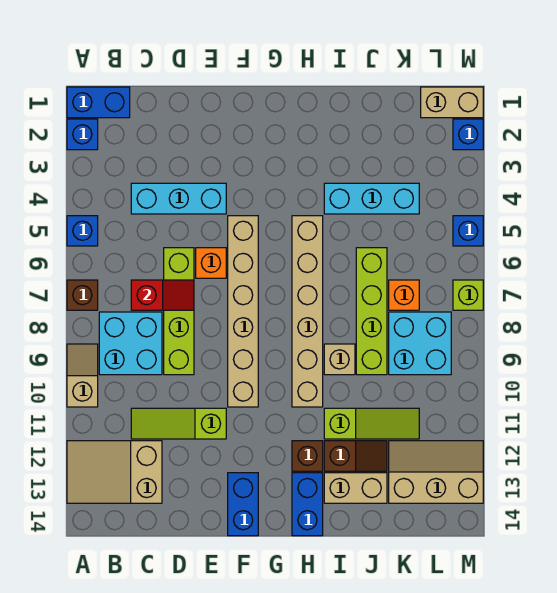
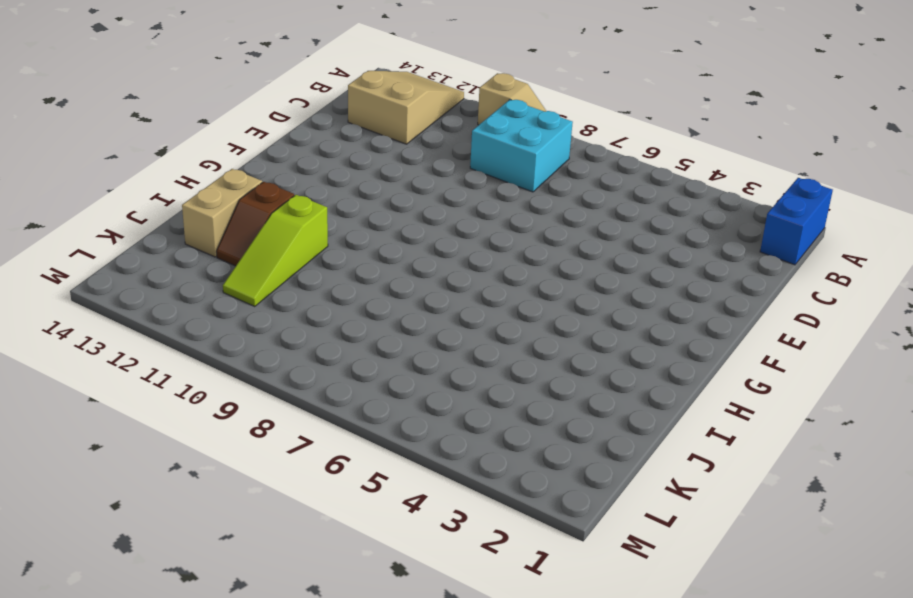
none -> blue brick A2 level 1
none -> blue brick A5 level 1
none -> brown brick A7 level 1
none -> cyan brick C4:E4 level 1

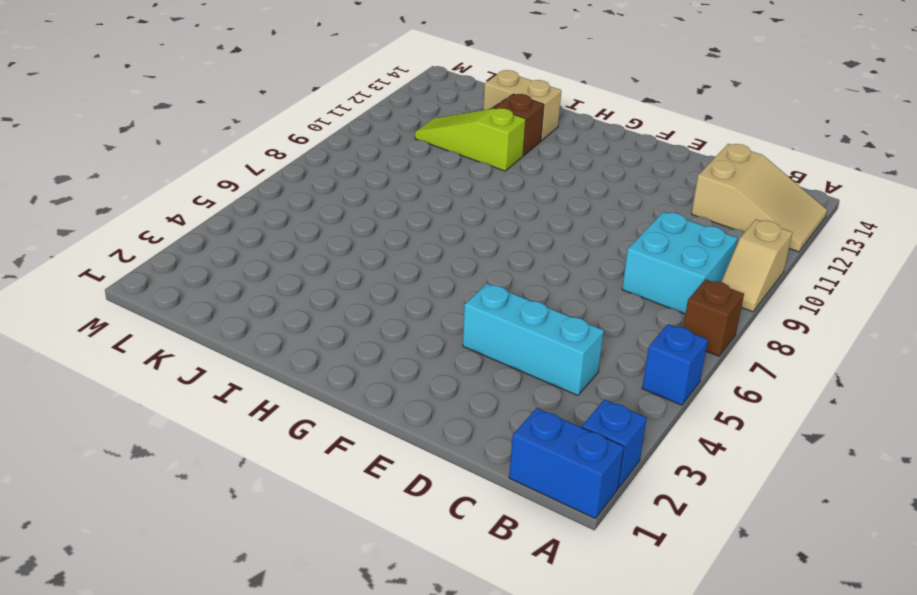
none -> lime slope C11:E11 level 1 top E
none -> lime brick D6:D9 level 1
none -> orange brick E6 level 1
none -> tan brick F5:F10 level 1

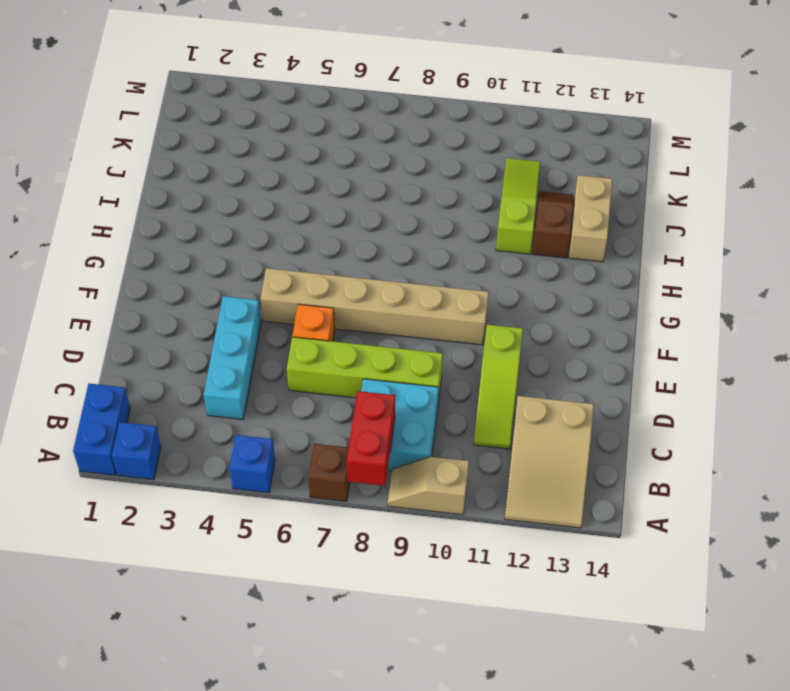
red brick A8:B8 level 2 -> none
none -> blue brick F13:F14 level 1
none -> tan brick H5:H10 level 1
none -> brown brick H12 level 1
none -> blue brick H13:H14 level 1

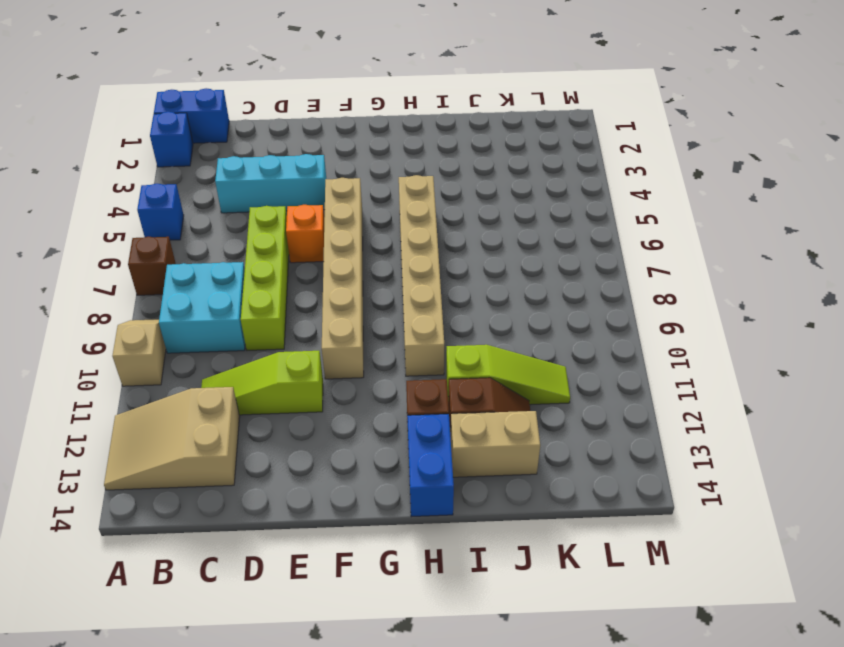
none -> blue brick F13:F14 level 1
none -> cyan brick I4:K4 level 1
none -> tan brick I9 level 1
none -> lime brick J6:J9 level 1

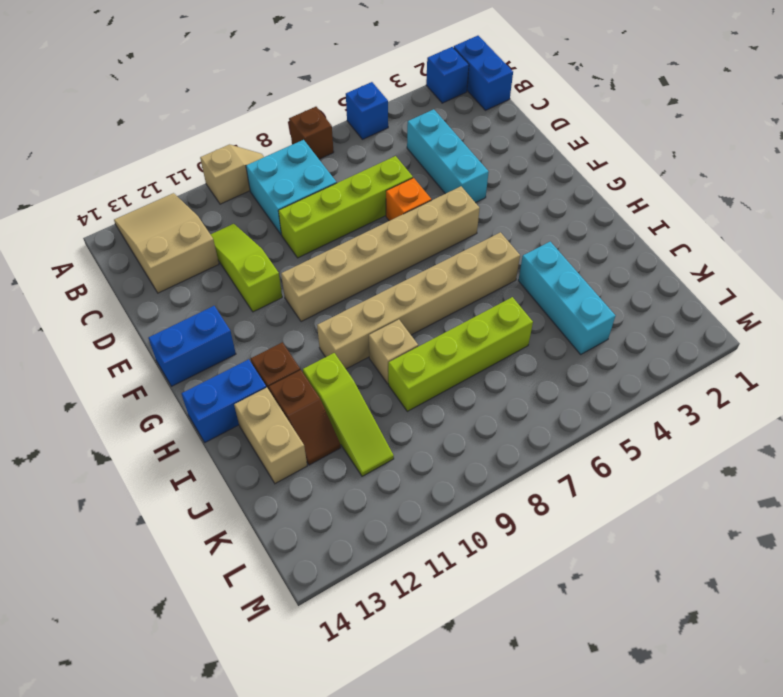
none -> orange brick K7 level 1
none -> cyan brick K8:L9 level 1
none -> tan slope K12:M13 level 1 top 13
none -> tan brick L1:M1 level 1

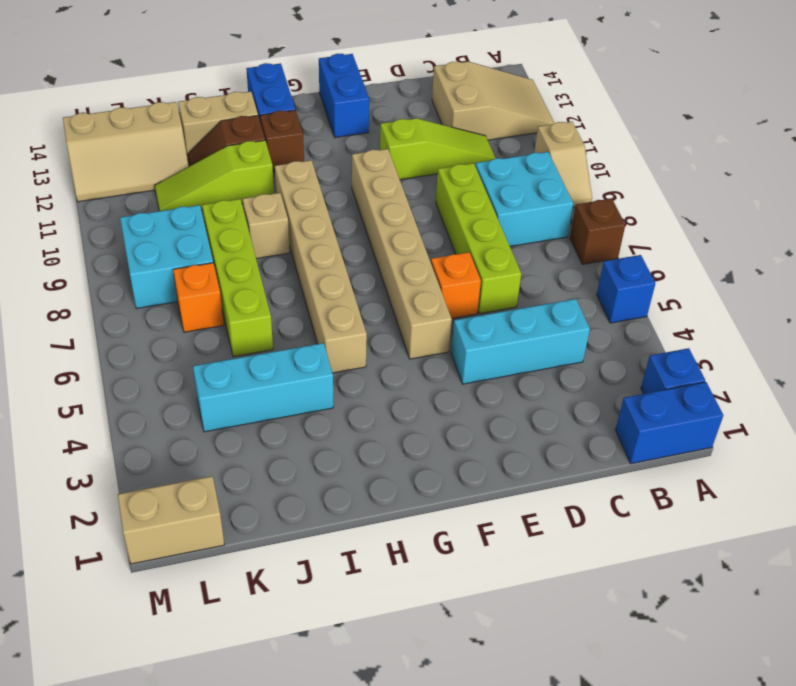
none -> blue brick M2 level 1
none -> blue brick M5 level 1
none -> lime brick M7 level 1
none -> red slope C7:D7 level 2 top C

